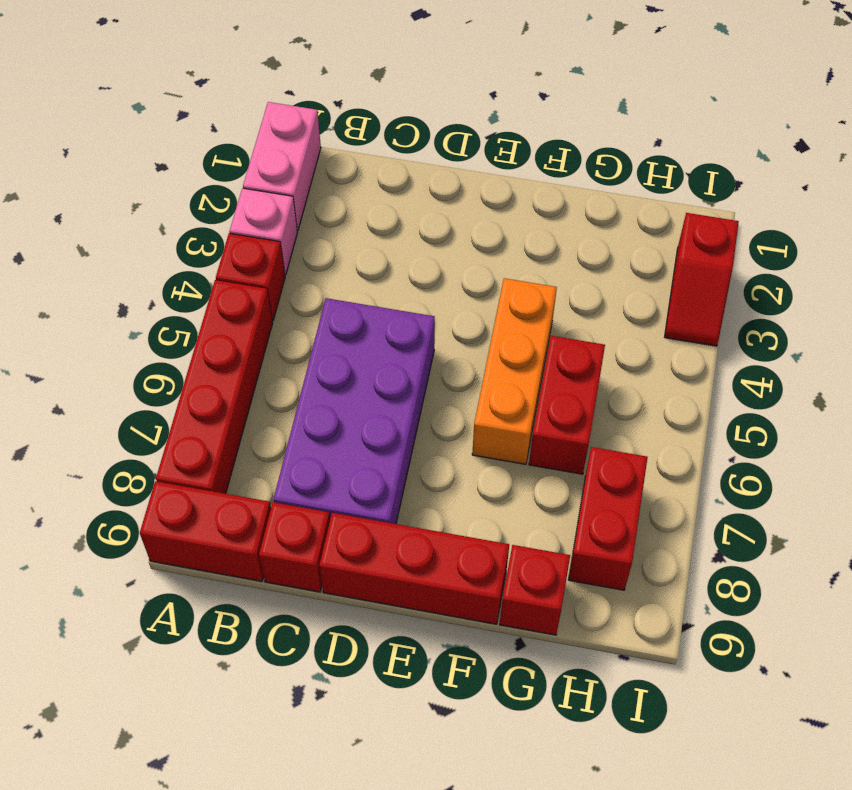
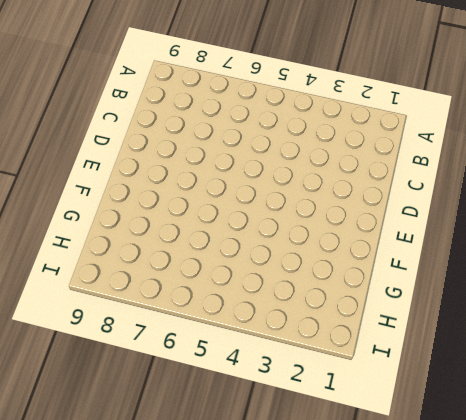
none -> pink brick A1:A2 level 1
none -> pink brick A3 level 1
none -> red brick A4 level 1

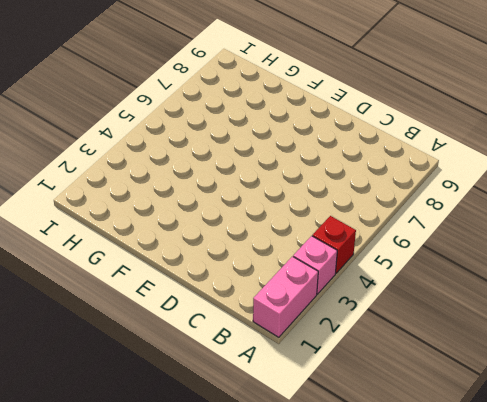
none -> red brick A5:A8 level 1
none -> red brick A9:B9 level 1
none -> purple brick C5:D8 level 1

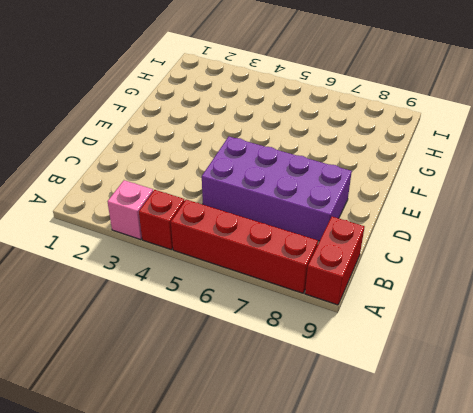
none -> pink brick A1:A2 level 1
none -> red brick C9 level 1
none -> red brick D9:F9 level 1

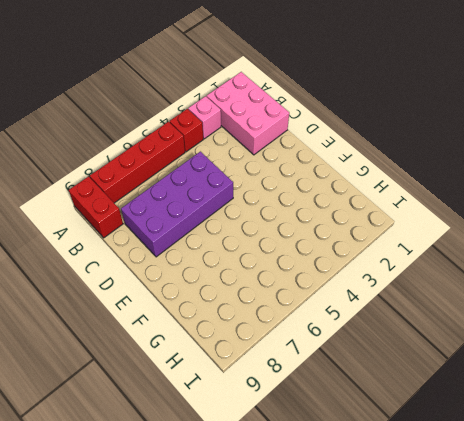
pink brick A1:C2 level 1 -> pink brick A1:A2 level 1
none -> red brick C9 level 1
none -> red brick D9:F9 level 1
none -> orange brick F4:F6 level 1

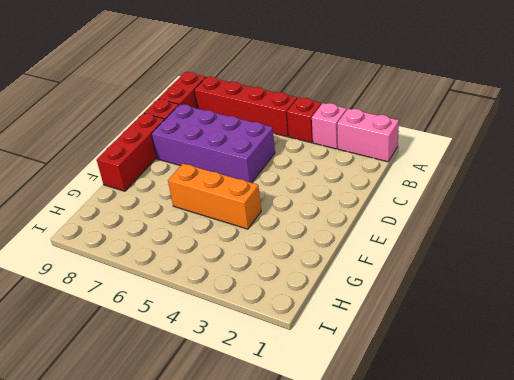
none -> red brick G5:G6 level 1
none -> red brick G9 level 1
none -> red brick H7:H8 level 1

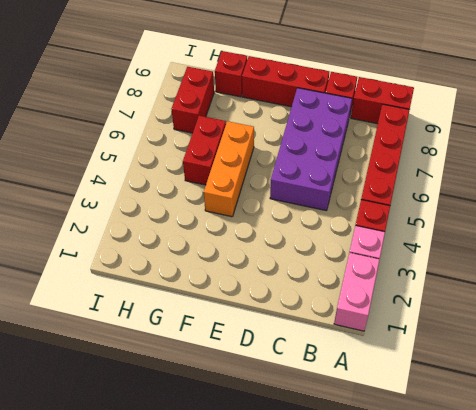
none -> red slope I2:I3 level 1 top 2

